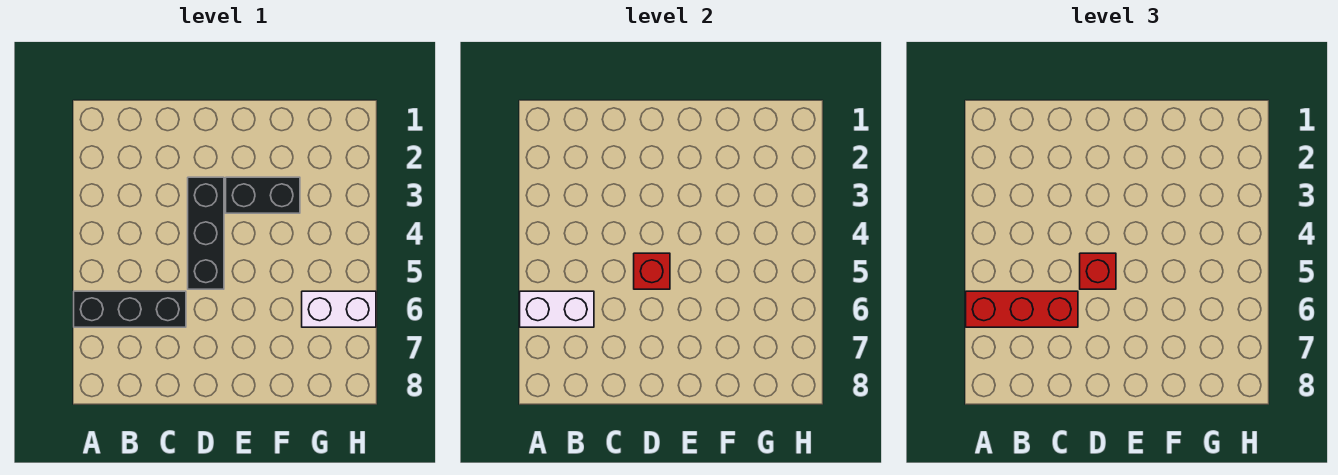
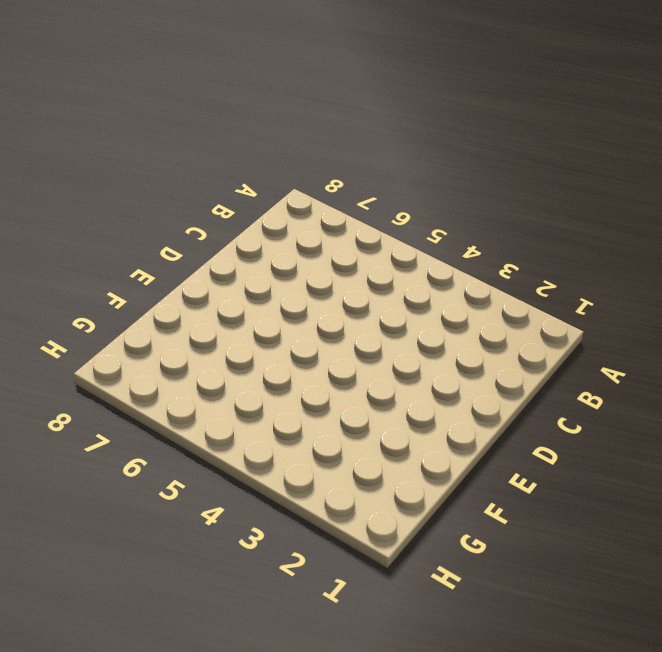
none -> black brick A6:C6 level 1
none -> black brick D3:D5 level 1

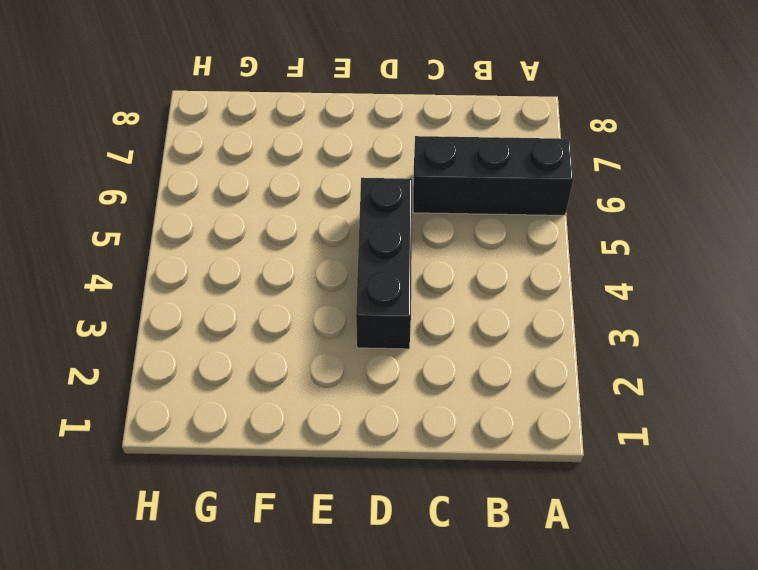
none -> black brick E3:F3 level 1
none -> white brick G6:H6 level 1

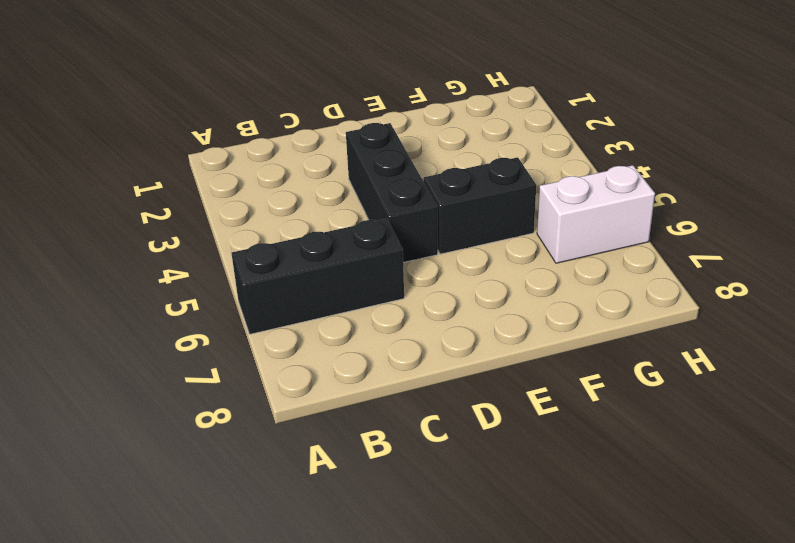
black brick E5:F5 level 1 -> black brick E3:F3 level 1
none -> white brick A6:B6 level 2
none -> red brick D5 level 2

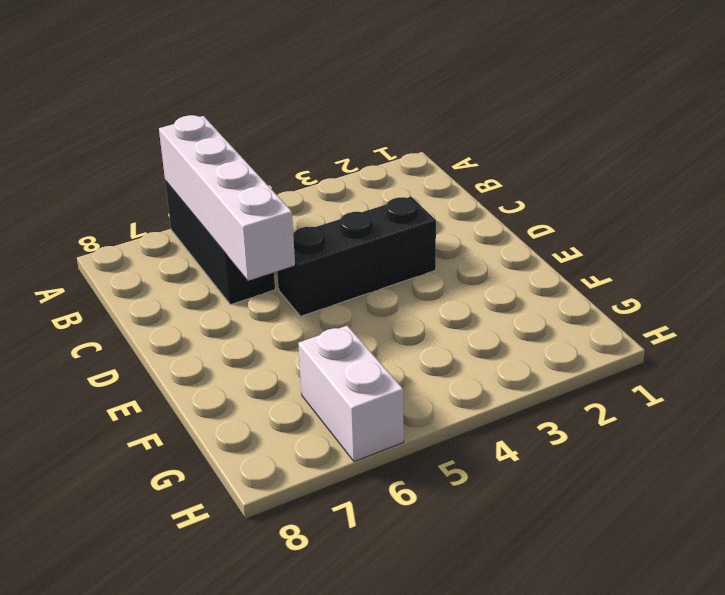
white brick A6:D6 level 2 -> white brick A6:B6 level 2
none -> black brick E3:F3 level 1
none -> red brick D5 level 2

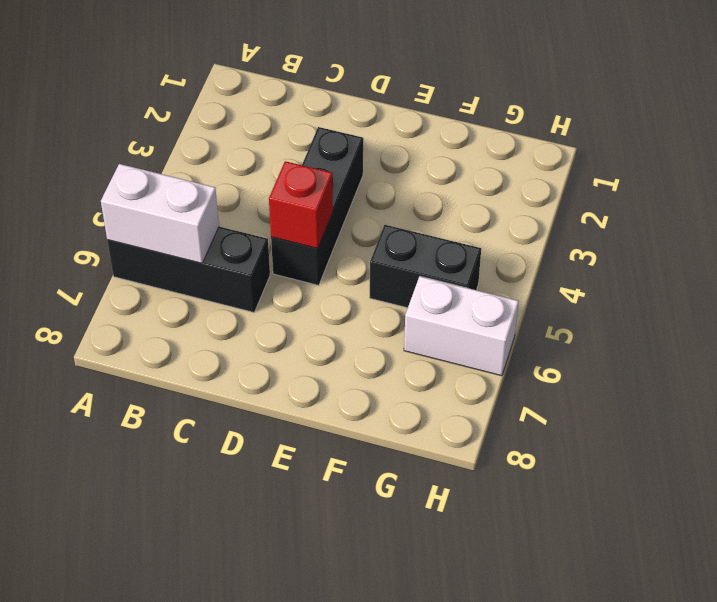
black brick F5:G5 level 1 -> black brick E3:F3 level 1
none -> red brick A6:C6 level 3
none -> red brick D5 level 3

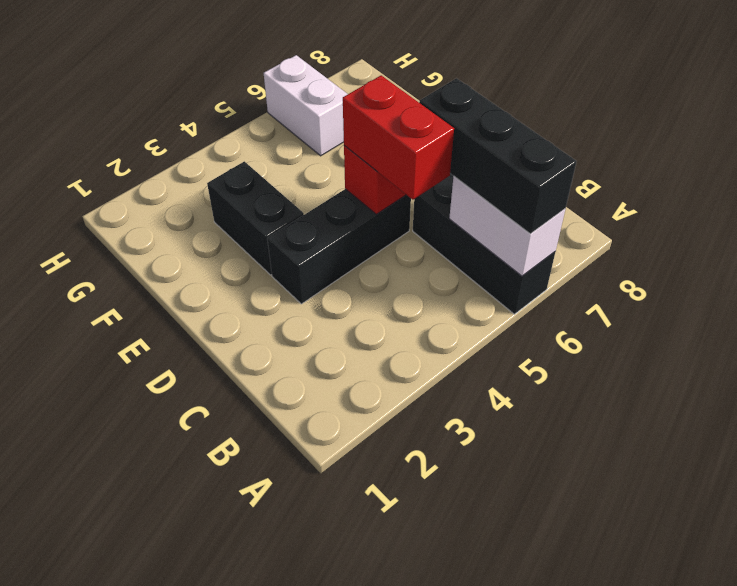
black brick A6:C6 level 3 -> red brick A6:C6 level 3
red brick C5:D5 level 3 -> red brick D5 level 3

